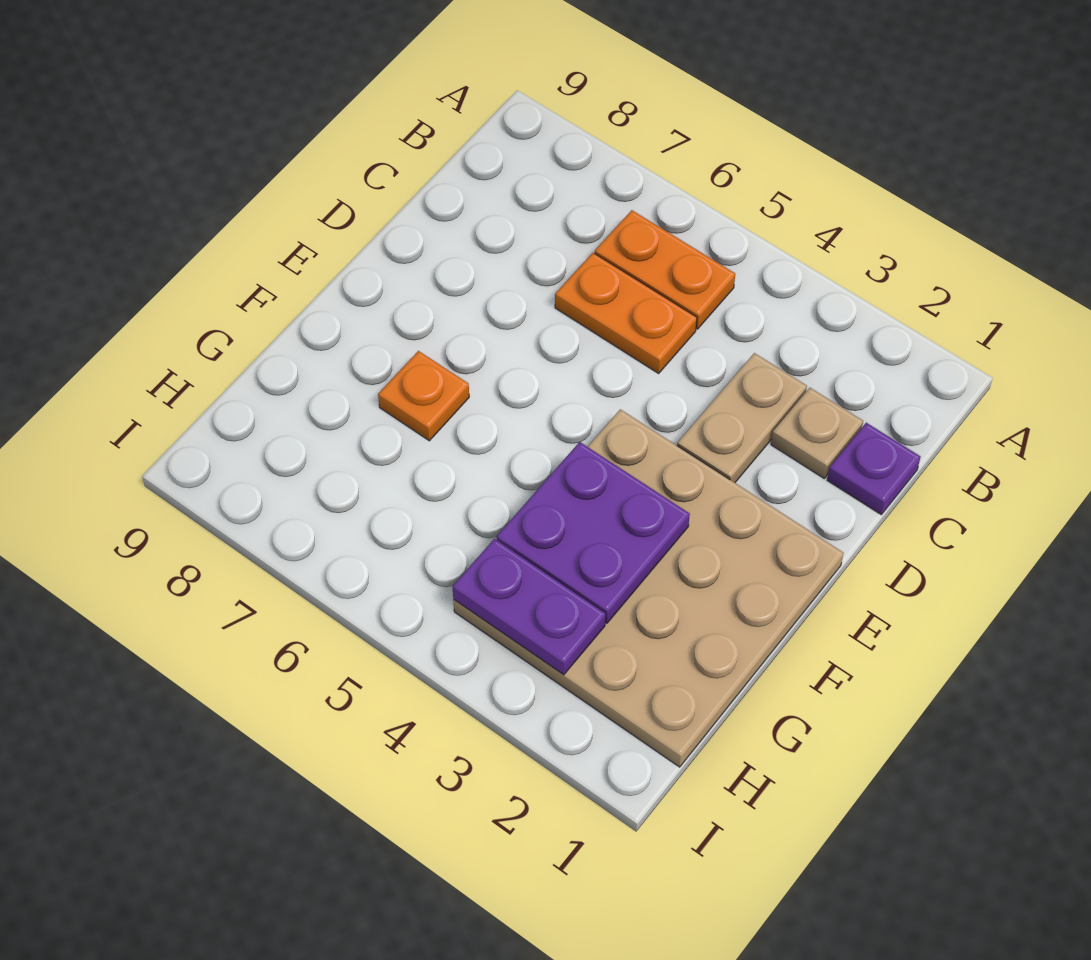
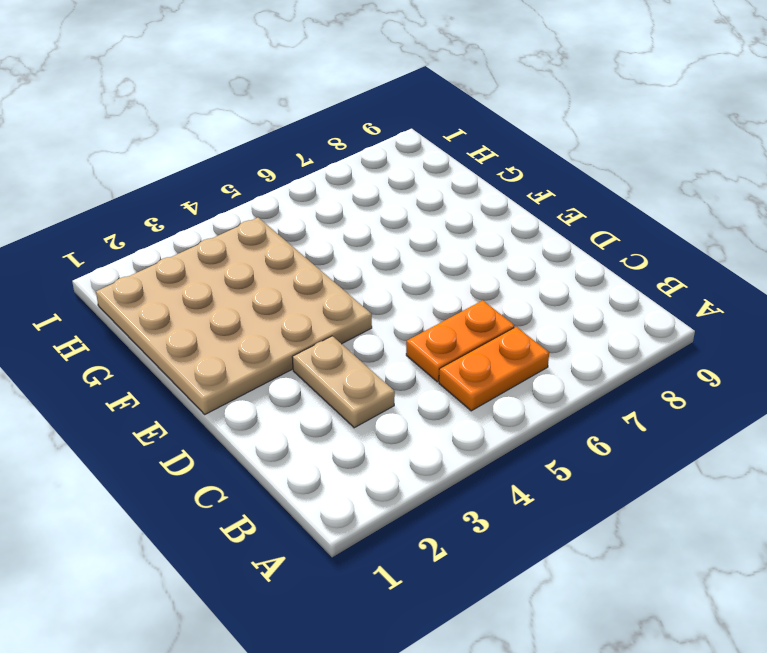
none -> purple plate C1 level 1
none -> tan plate C2 level 1

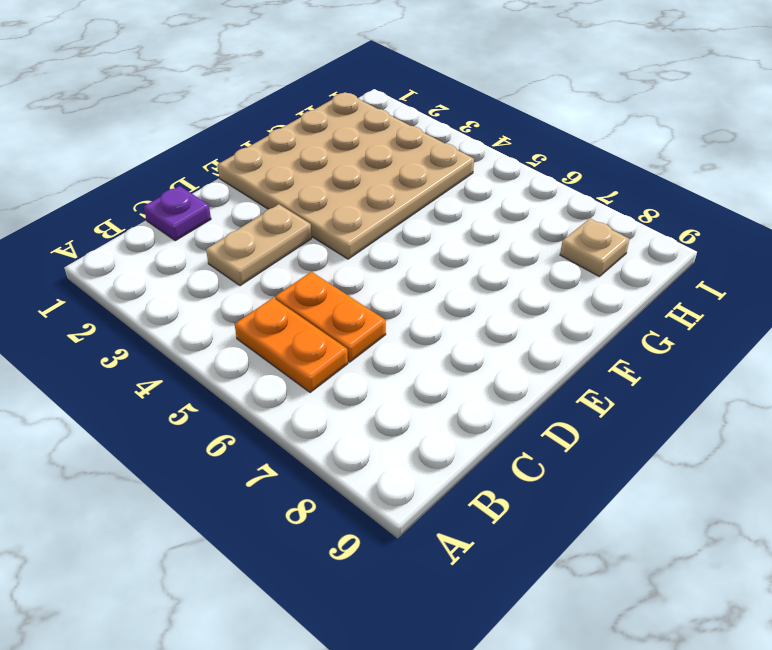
tan plate H8 level 1 -> tan plate C2 level 1
none -> orange plate F7 level 1
none -> purple plate F3:G4 level 2

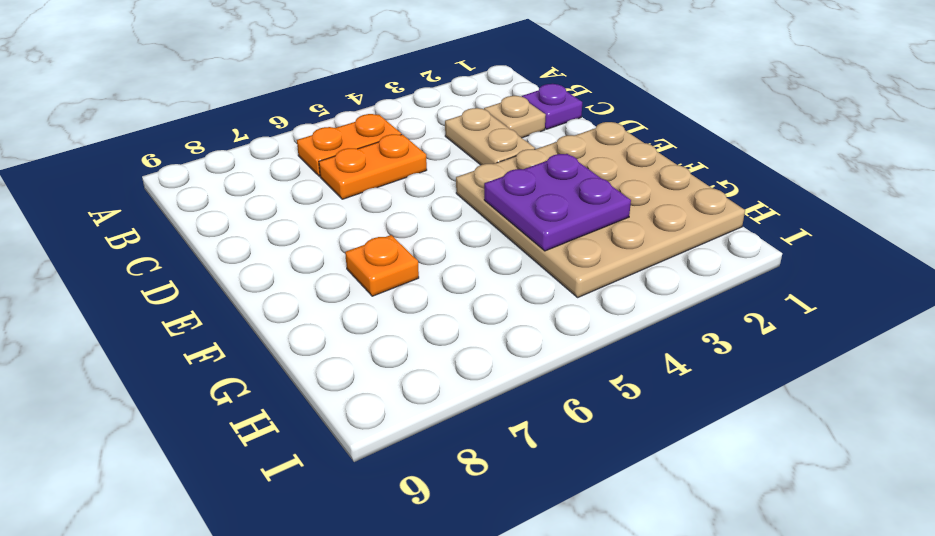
none -> purple plate H3:H4 level 2

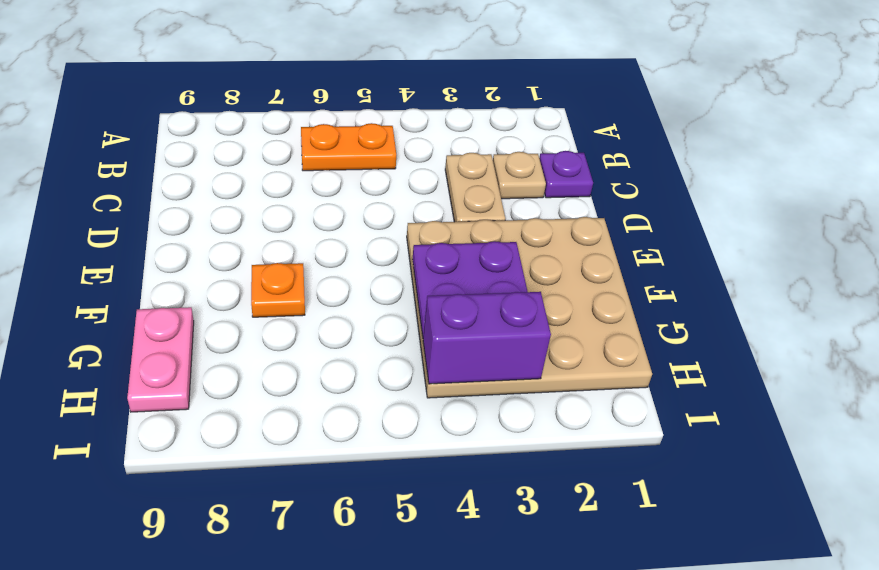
pink plate G9:H9 level 1 -> none
purple brick H3:H4 level 2 -> purple plate H3:H4 level 2
none -> orange plate C5:C6 level 1

